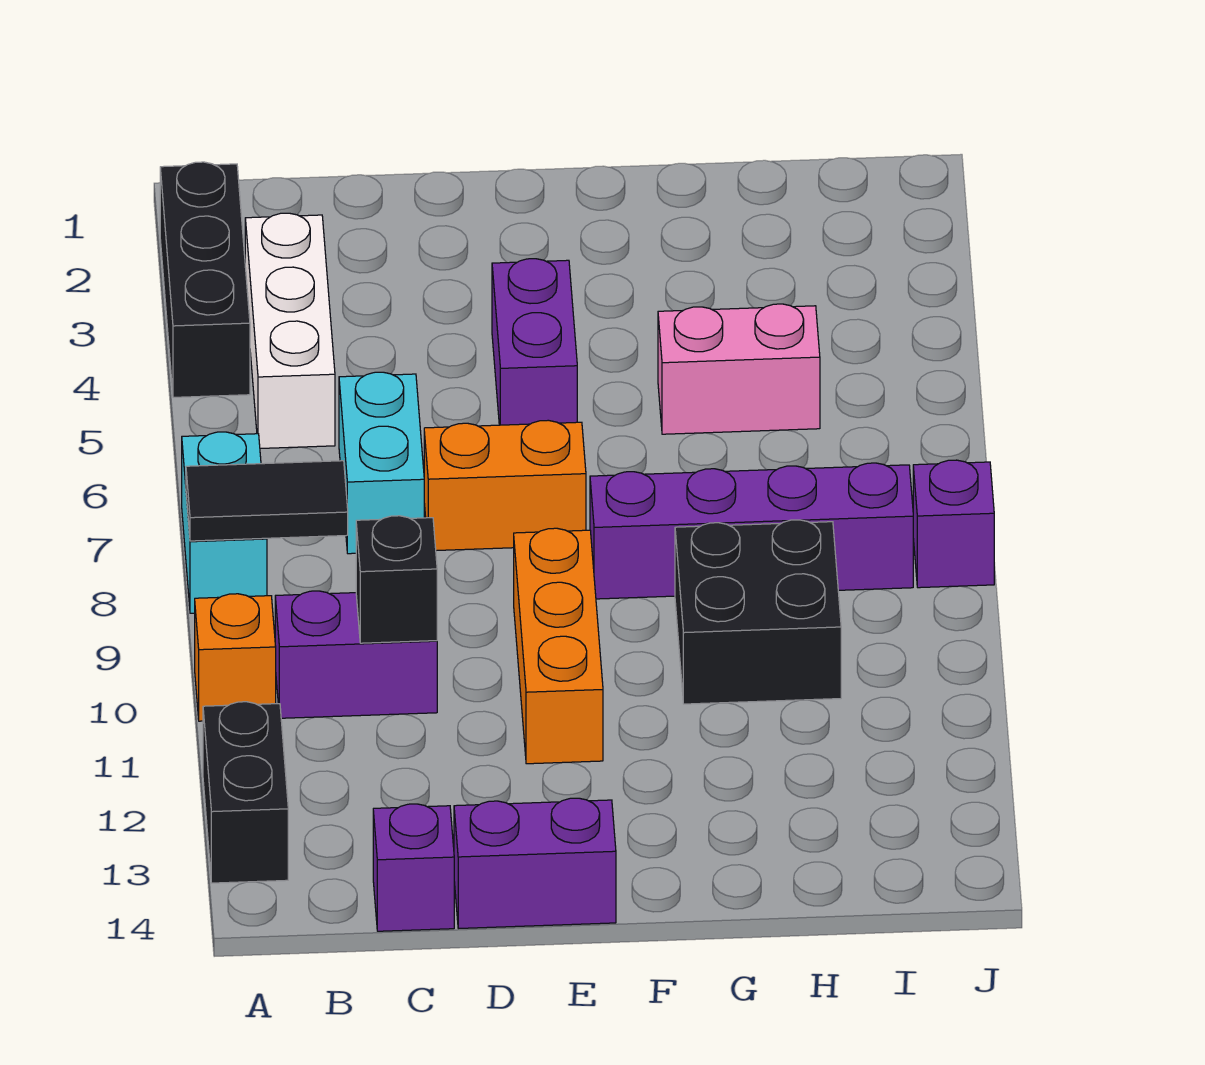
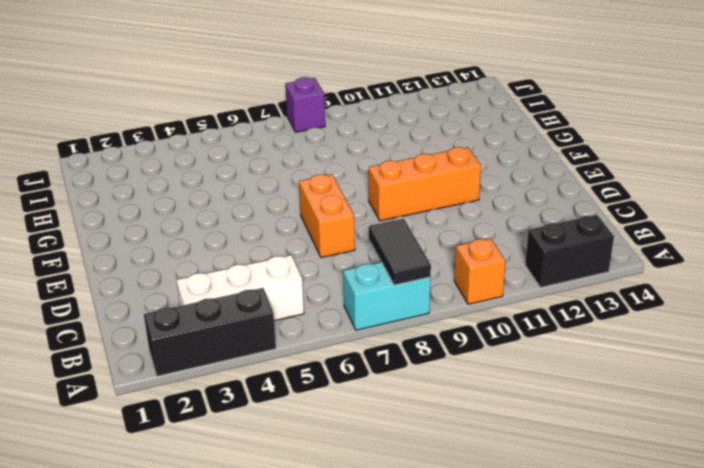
none -> purple brick B10:C10 level 1
none -> cyan brick C6:C7 level 1
none -> purple brick C14 level 1

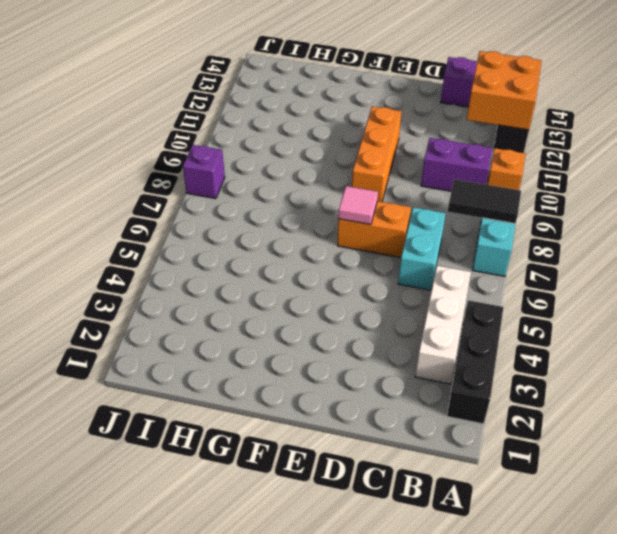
orange brick A12:B13 level 2 -> none
pink tile E7 level 2 -> none
none -> purple brick D14:E14 level 1
none -> purple brick E4:E5 level 1
none -> purple brick F8:I8 level 1

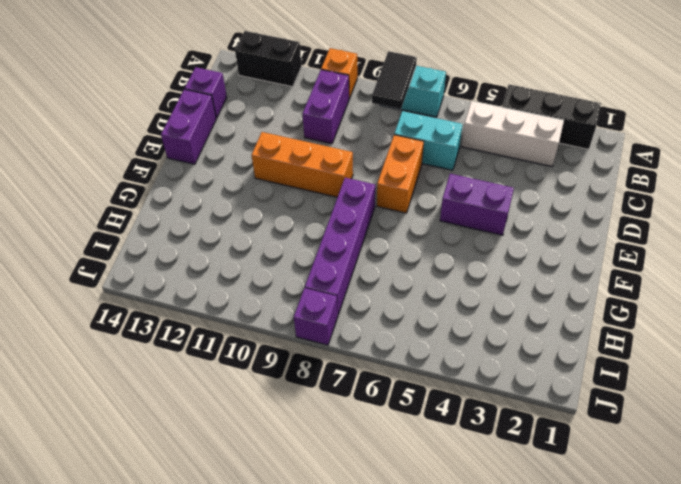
none -> pink brick G5:H5 level 1
none -> black brick G9:H10 level 1
none -> black brick C10 level 2

